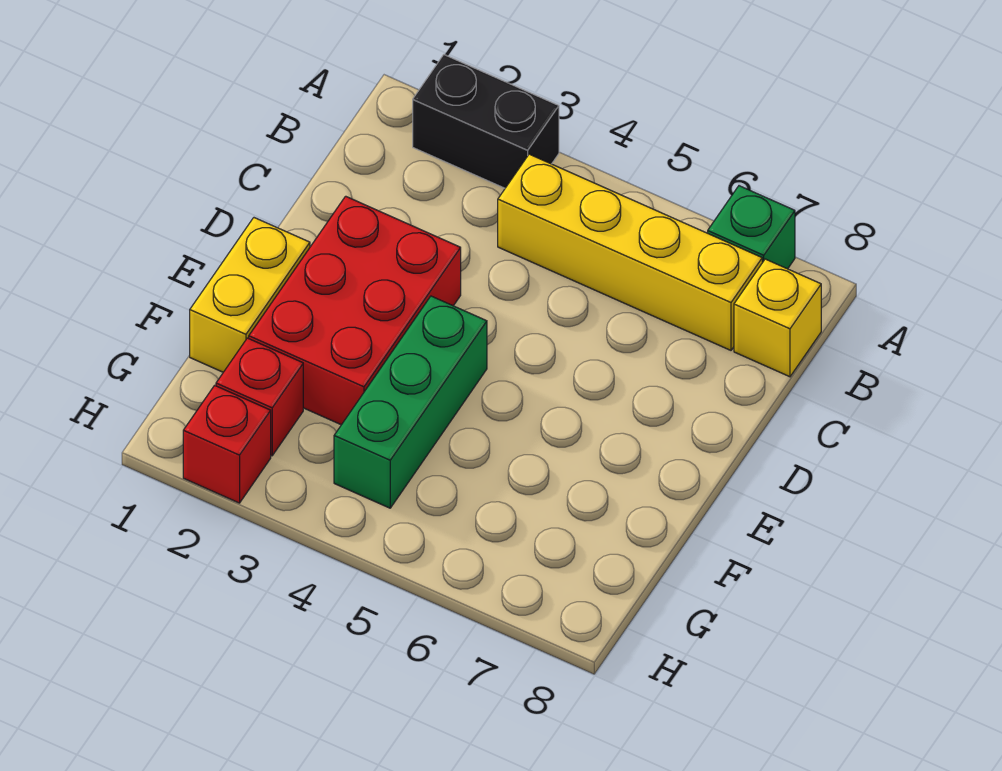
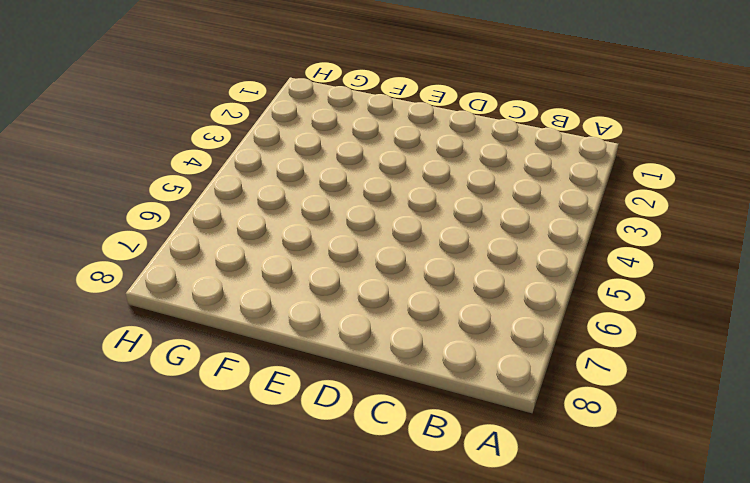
none -> black brick A2:A3 level 1
none -> green brick A7 level 1

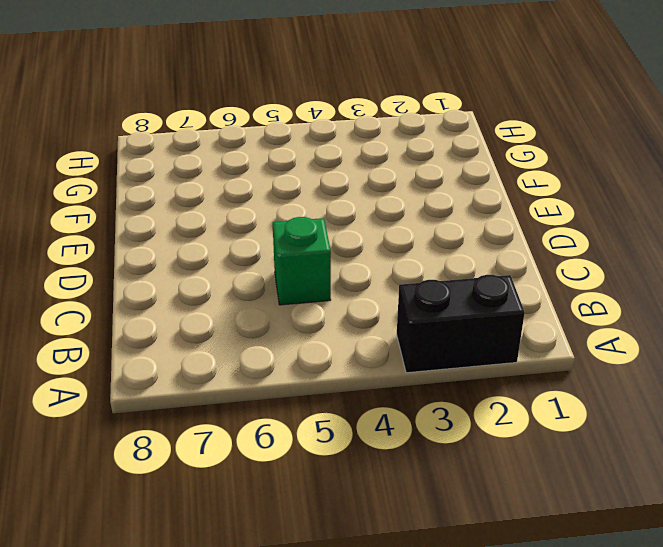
green brick C5 level 1 -> green brick A7 level 1
none -> yellow brick B4:B7 level 1
none -> yellow brick B8 level 1

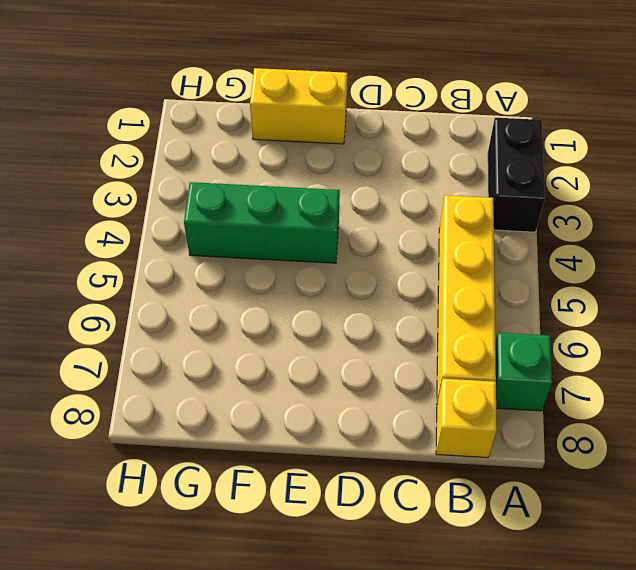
none -> red brick D2:F3 level 1
none -> red brick G2 level 1

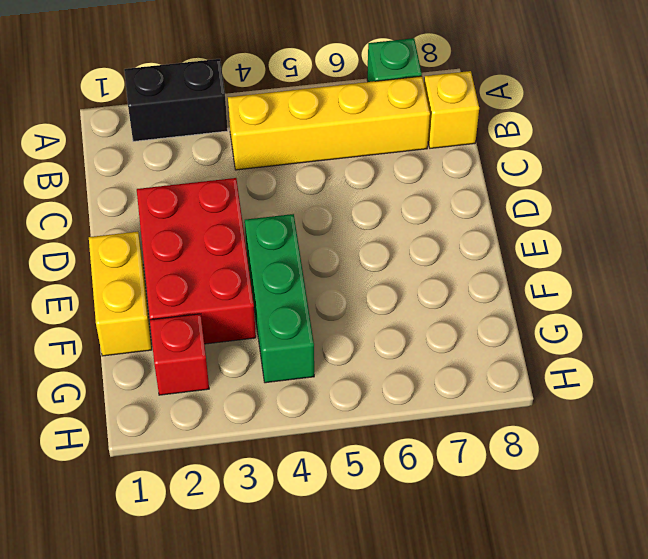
none -> red brick H2 level 1

